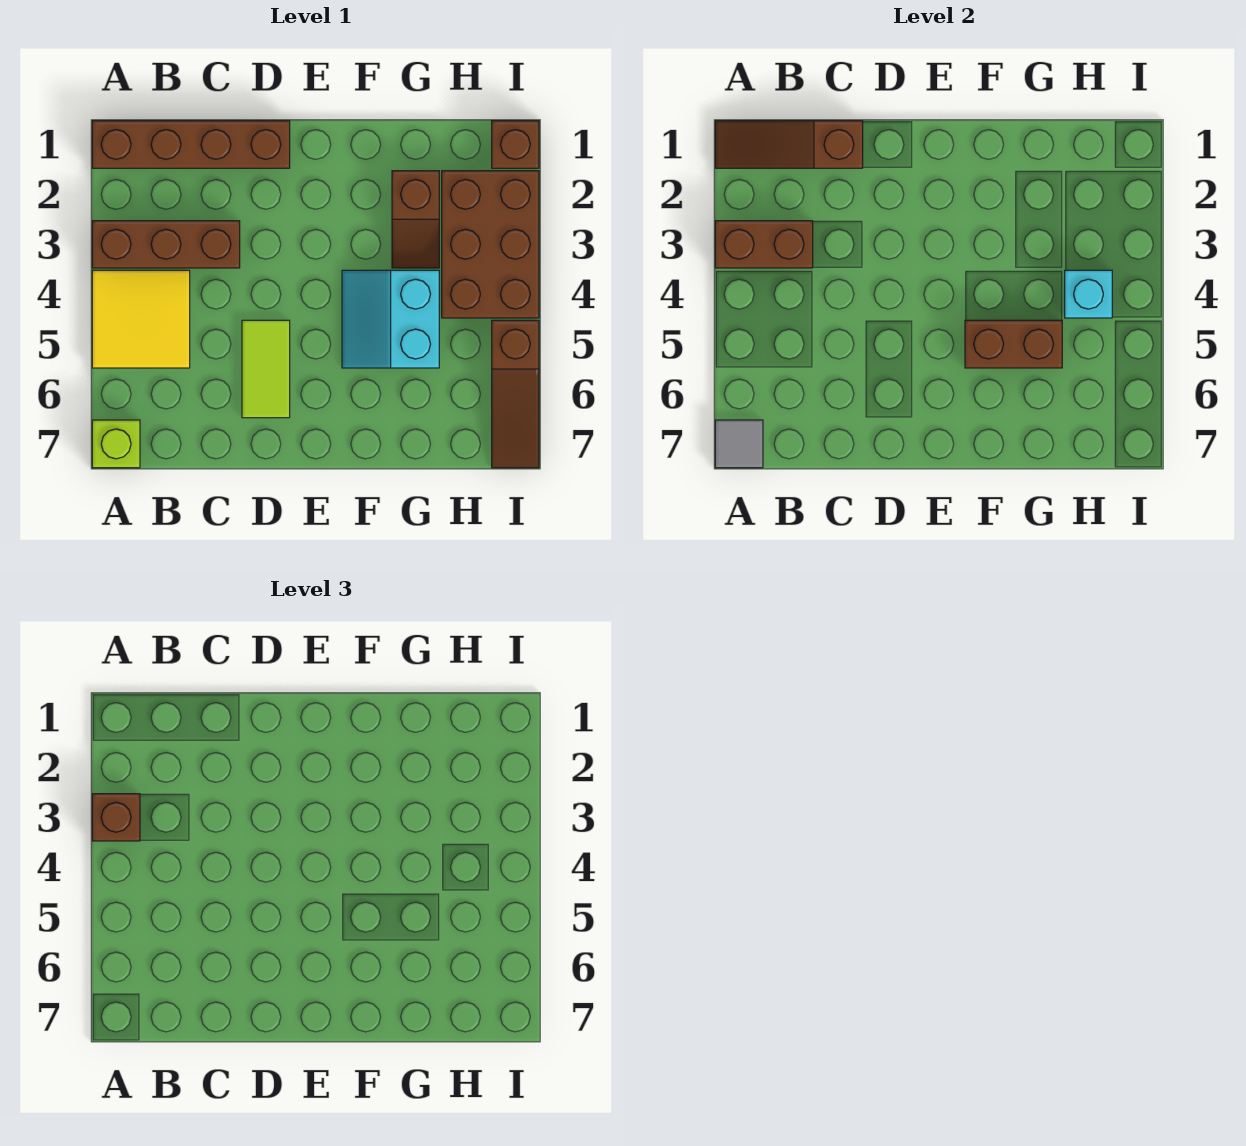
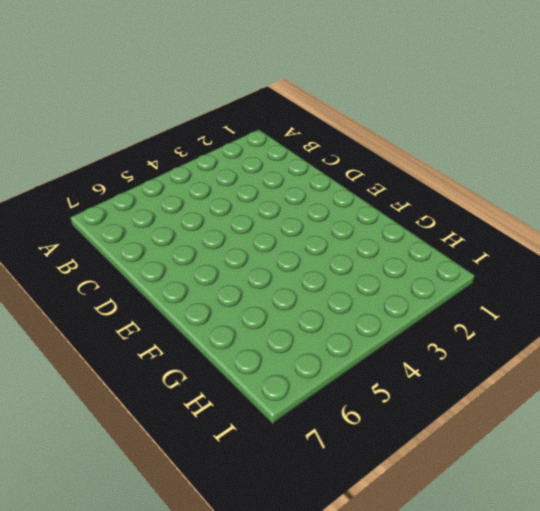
none -> brown brick A1:D1 level 1
none -> brown brick A3:C3 level 1
none -> yellow tile A4:B5 level 1

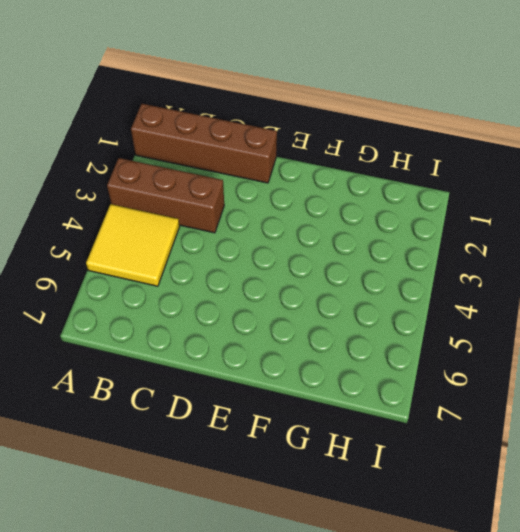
none -> lime brick A7 level 1
none -> lime tile D5:D6 level 1
none -> cyan slope F4:G5 level 1 top G

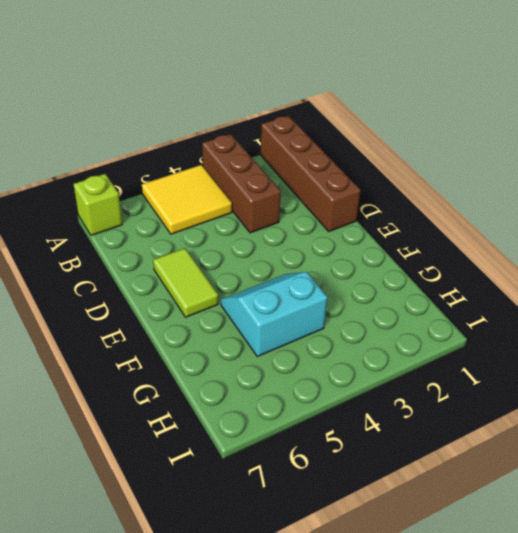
lime tile D6:E6 level 1 -> lime tile D5:D6 level 1
none -> brown slope G2:G3 level 1 top 2
none -> brown brick H2:I4 level 1
none -> brown brick I1 level 1

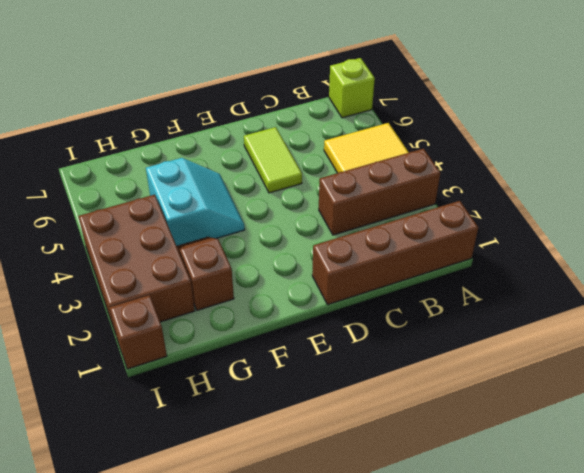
none -> brown slope I5:I7 level 1 top 5
none -> brown slope A1:C1 level 2 top C
none -> brown brick A3:B3 level 2

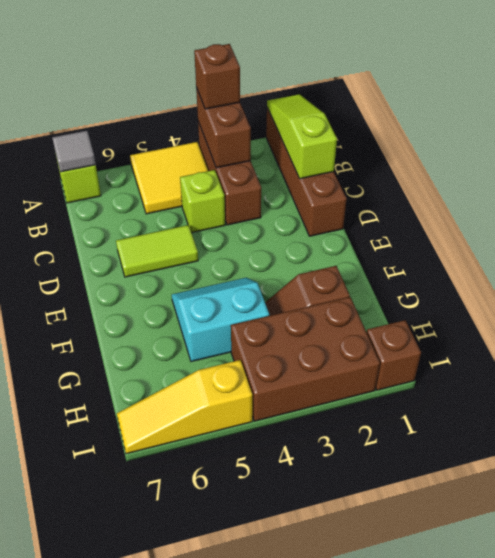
lime slope A1:C1 level 2 top C -> brown slope A1:C1 level 2 top C
lime brick C4 level 1 -> none
yellow slope I5:I7 level 1 top 5 -> brown slope I5:I7 level 1 top 5
none -> brown brick F5:G5 level 2
none -> cyan brick H4 level 2

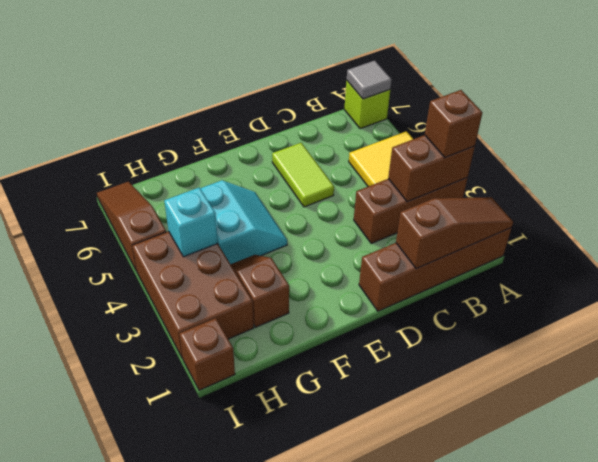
none -> brown brick F5:G5 level 2

